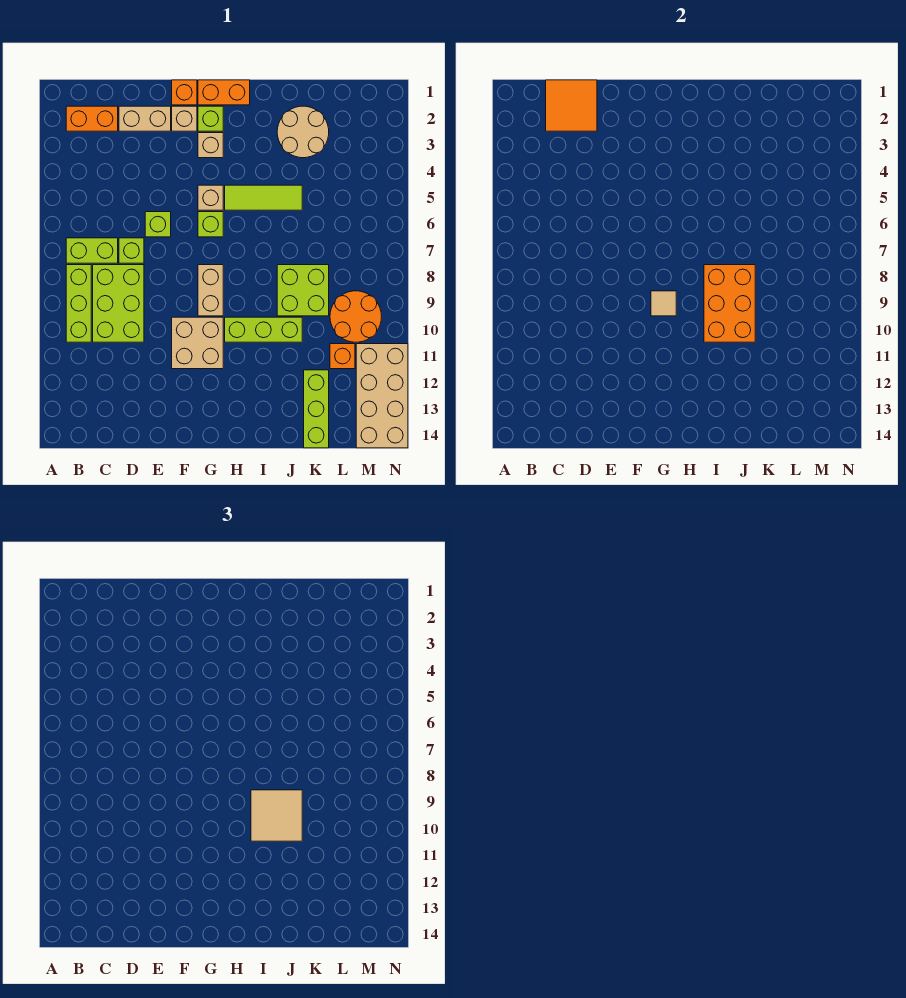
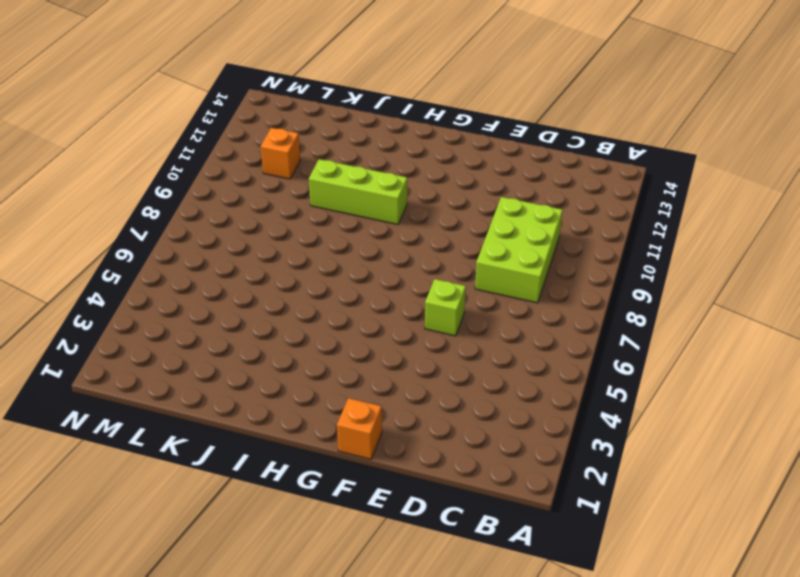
none -> orange brick B2:C2 level 1
none -> lime brick B7:C7 level 1
none -> lime brick B8:B10 level 1

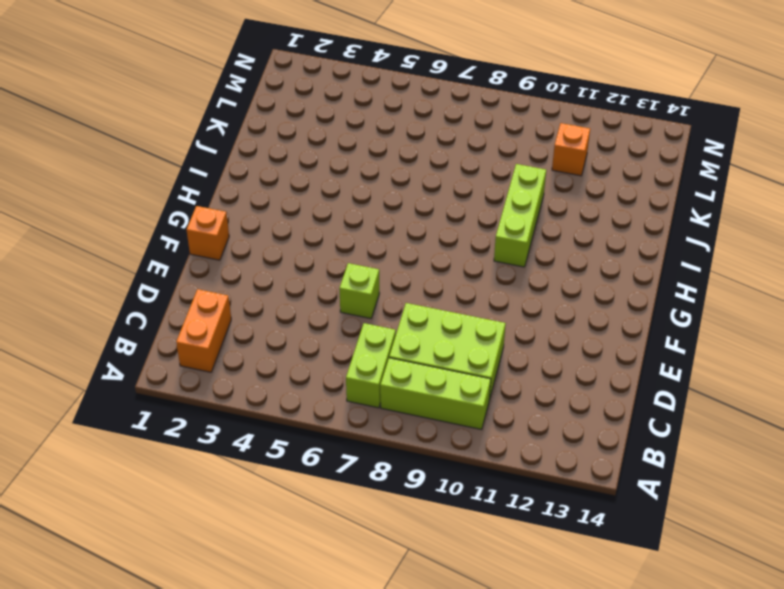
none -> tan brick D2:E2 level 1
none -> lime brick D7 level 1
none -> tan brick F2 level 1

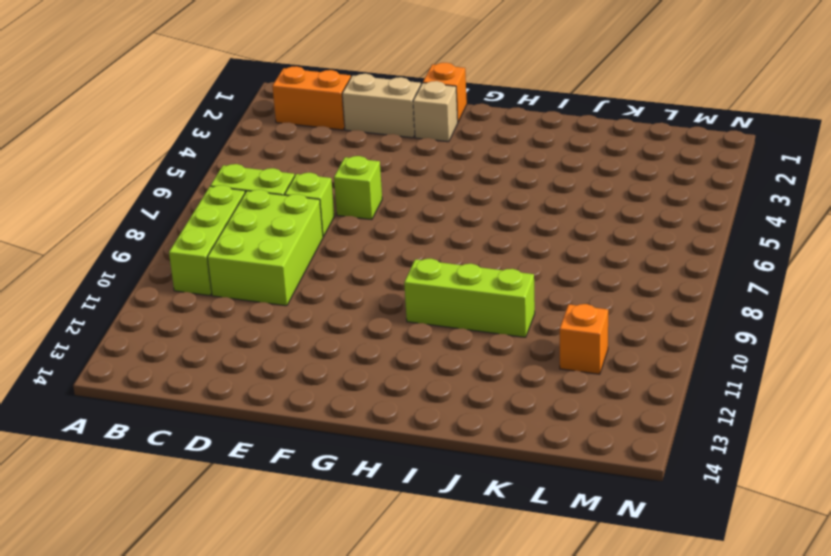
none -> tan brick F10:G11 level 1
none -> orange brick G1:H1 level 1
none -> lime brick G2 level 1

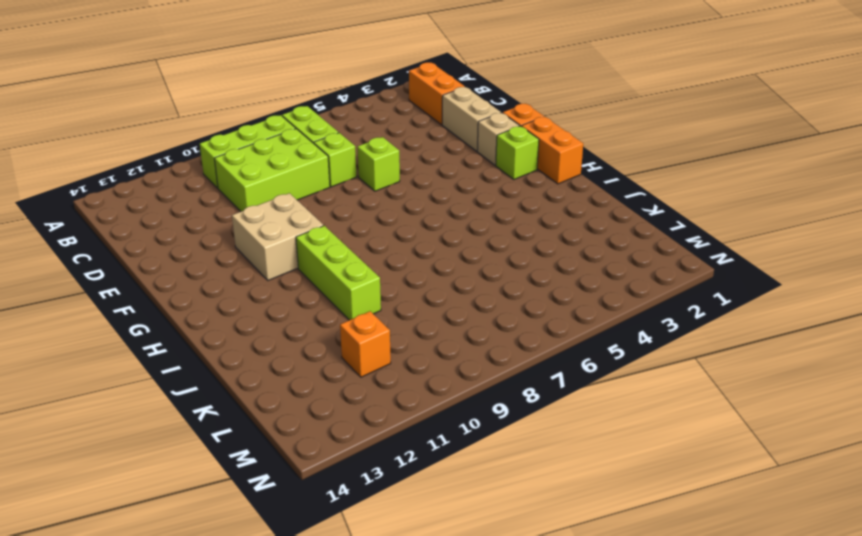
none -> tan brick G3 level 1
none -> tan brick G5 level 1
none -> lime brick G6 level 1

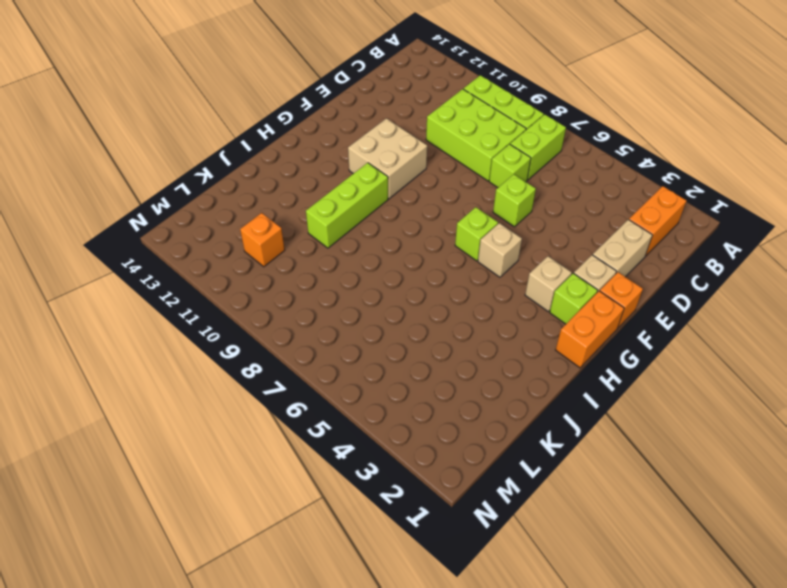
none -> tan brick G8:G9 level 1
none -> lime tile H5:J5 level 1
none -> tan round brick J2:K3 level 1

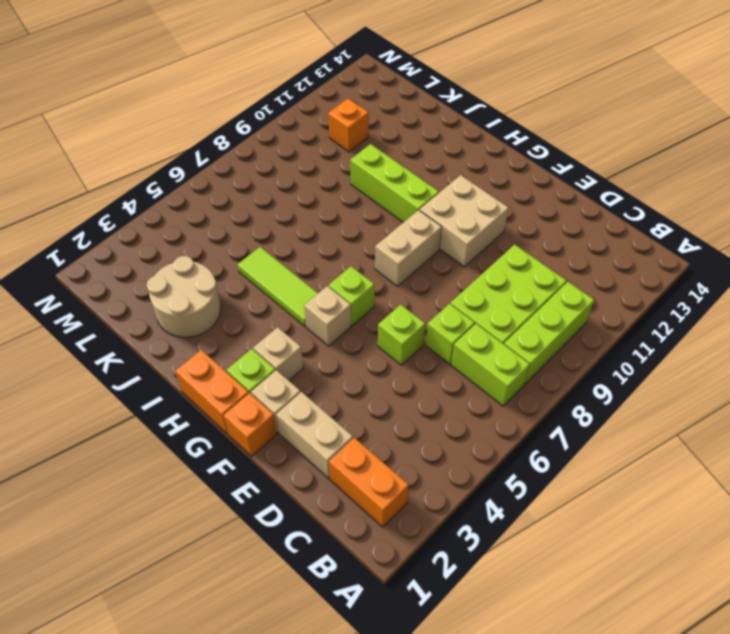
none -> lime brick J8:K9 level 1
none -> lime brick K12:K14 level 1
none -> orange round brick L9:M10 level 1

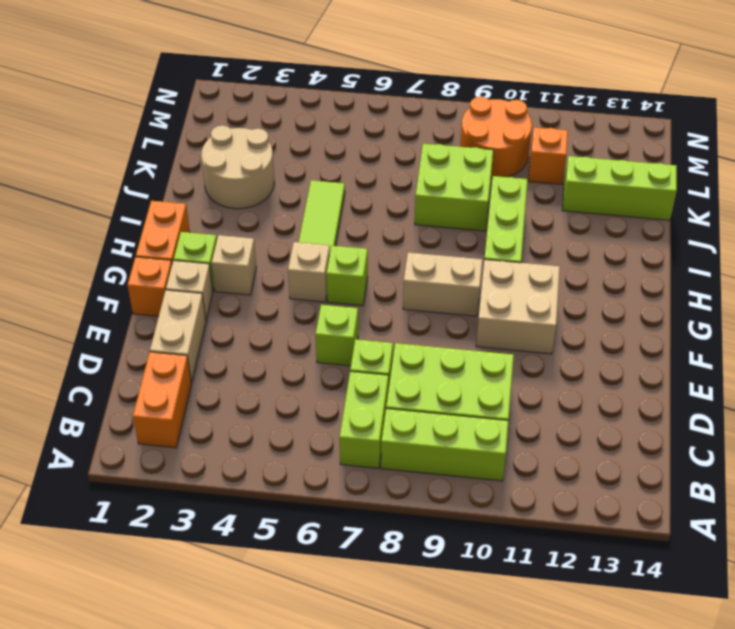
none -> tan brick M11:N14 level 1
none -> orange tile C1:D2 level 2
none -> tan tile G9 level 2

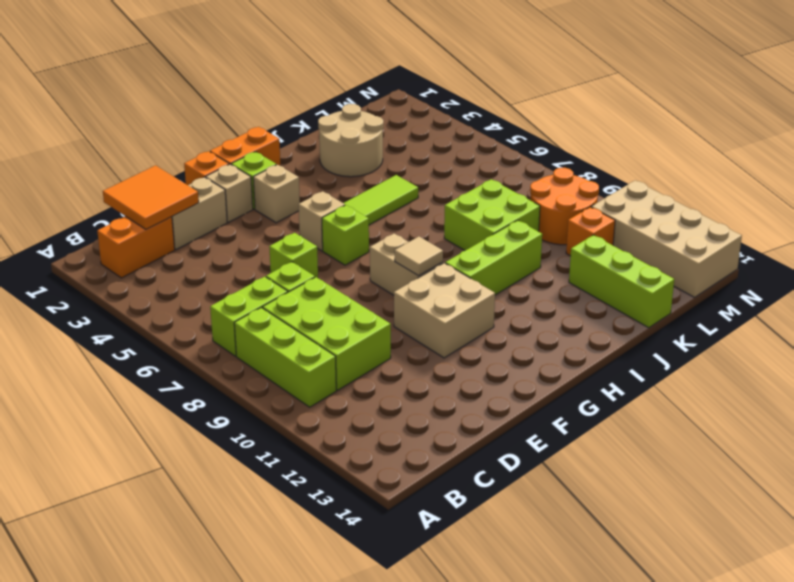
none -> orange brick I8:J10 level 2
none -> tan tile I9:J10 level 3

